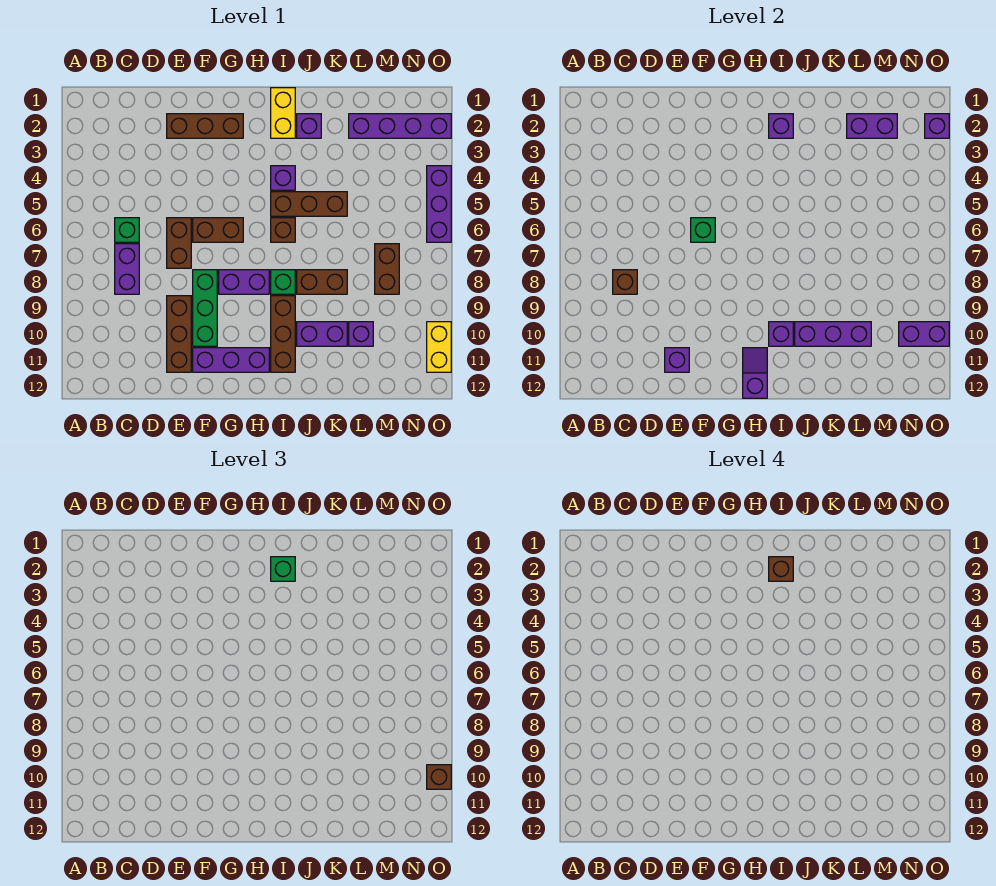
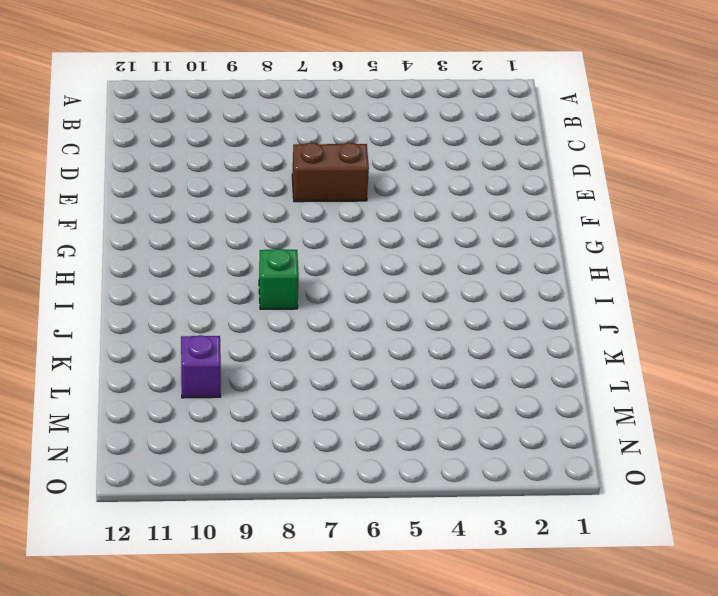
none -> green brick C6 level 1
none -> purple brick C7:C8 level 1
none -> brown brick E2:G2 level 1
none -> brown brick E9:E11 level 1

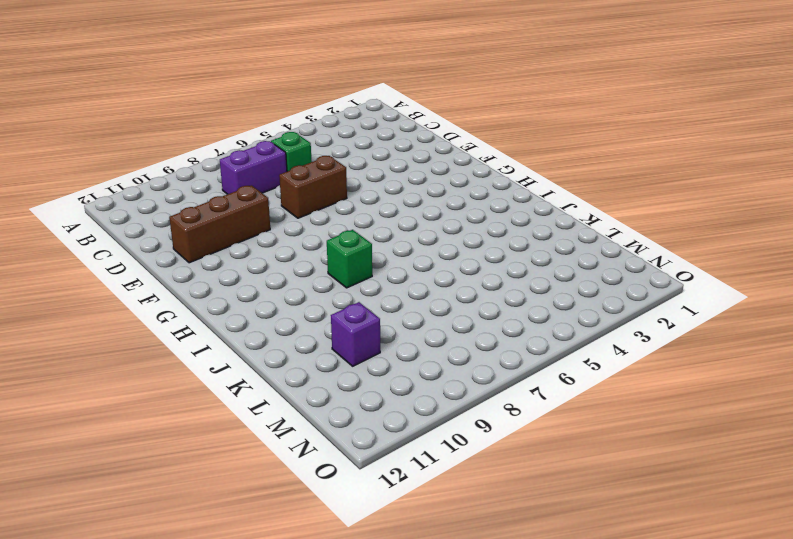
none -> brown brick E2:G2 level 1
none -> brown brick F6:G6 level 1
none -> green brick F8:F10 level 1
none -> purple brick F11:H11 level 1

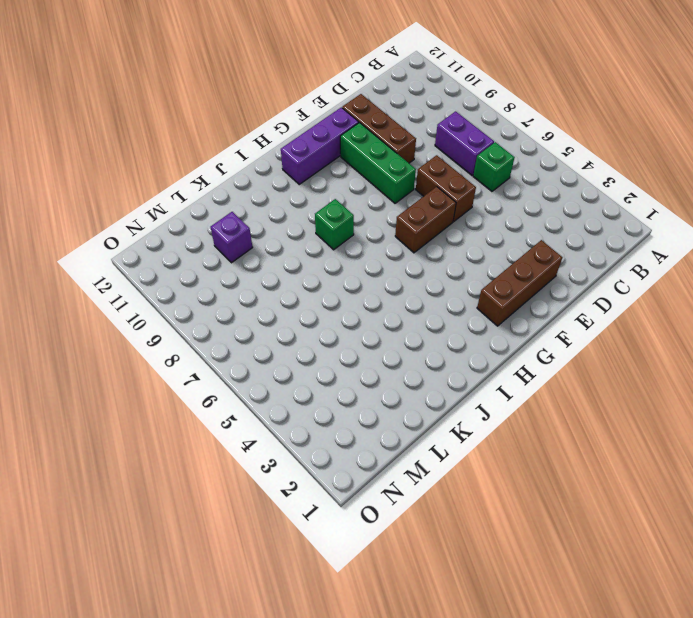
none -> purple brick G8:H8 level 1
none -> yellow brick I1:I2 level 1
none -> purple brick I4 level 1
none -> brown brick I5:K5 level 1

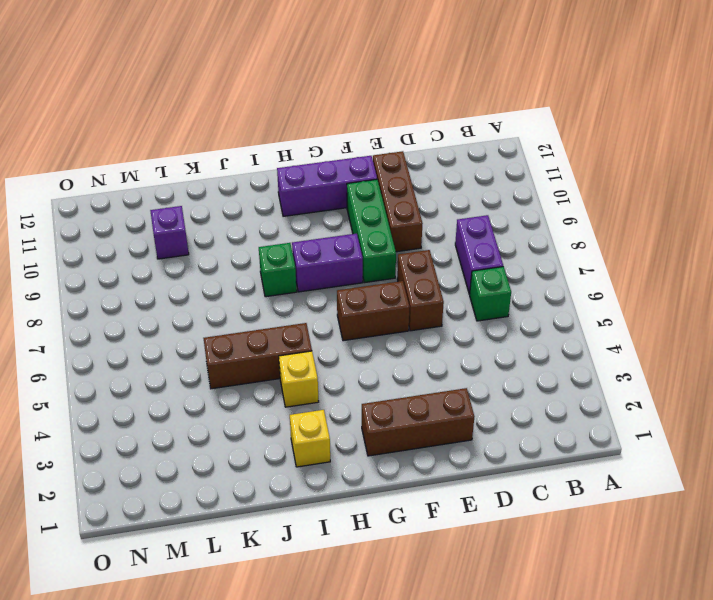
yellow brick I2 level 1 -> yellow brick I1:I2 level 1
yellow brick I4 level 1 -> purple brick I4 level 1
none -> brown brick I6 level 1
none -> brown brick I9:I11 level 1
none -> purple brick J2 level 1
none -> brown brick J8:K8 level 1

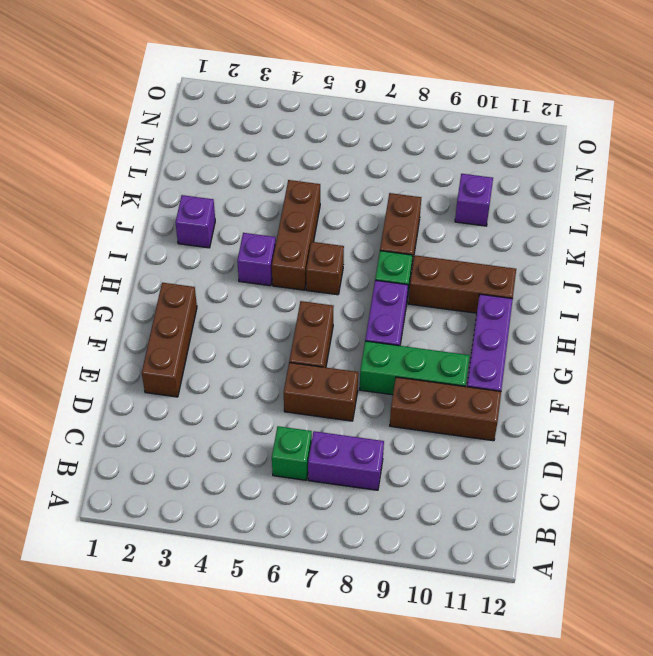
none -> yellow brick I1:I2 level 1
none -> purple brick J10:K10 level 1
none -> purple brick L2:O2 level 1
none -> brown brick M7:M8 level 1

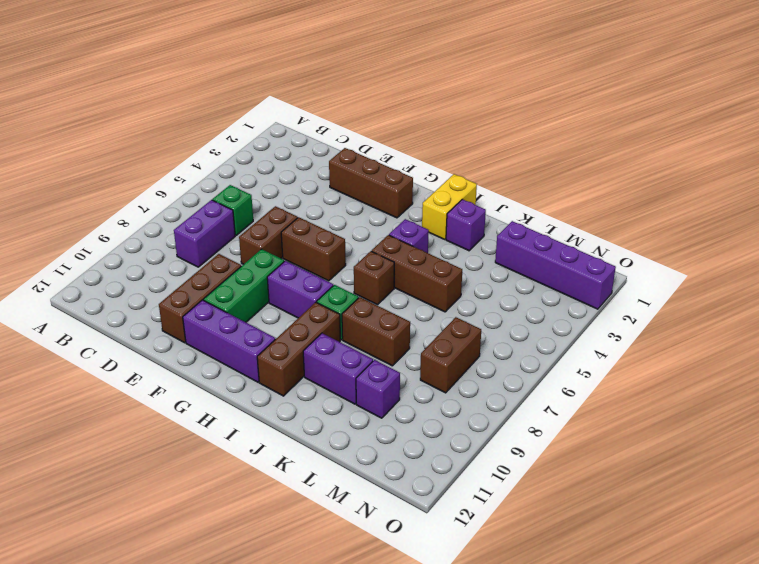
none -> purple brick O4:O6 level 1
none -> yellow brick O10:O11 level 1
none -> brown brick C8 level 2
none -> purple brick E11 level 2

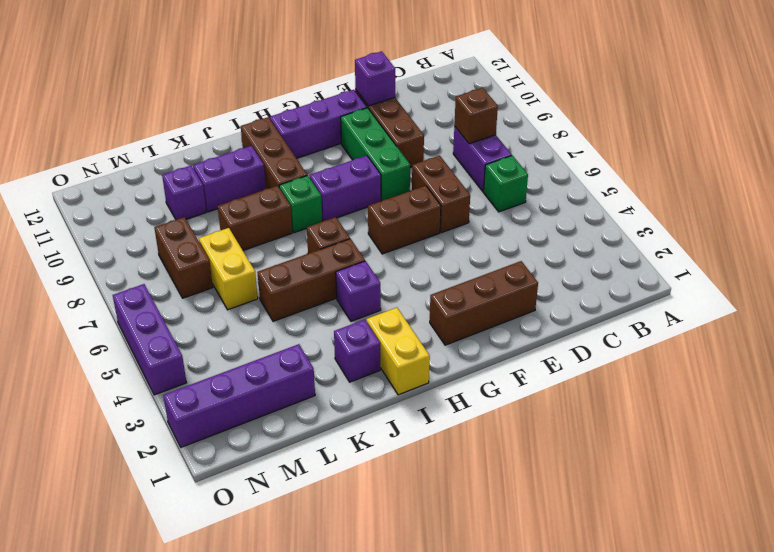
yellow brick L6:L7 level 1 -> yellow brick O10:O11 level 1
none -> green brick F6 level 2
none -> purple slope H11:H12 level 2 top 12
none -> purple brick I2 level 2
none -> purple brick I10 level 2

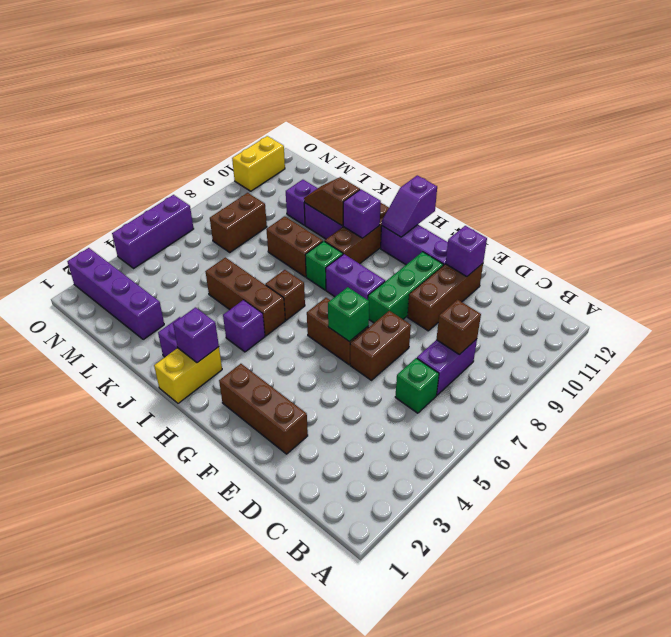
brown slope J10:K10 level 2 top J -> purple brick J10:L10 level 2
none -> purple brick L2:M2 level 2
none -> purple brick N10:O10 level 2
none -> purple brick O2 level 2
none -> green brick I2 level 3

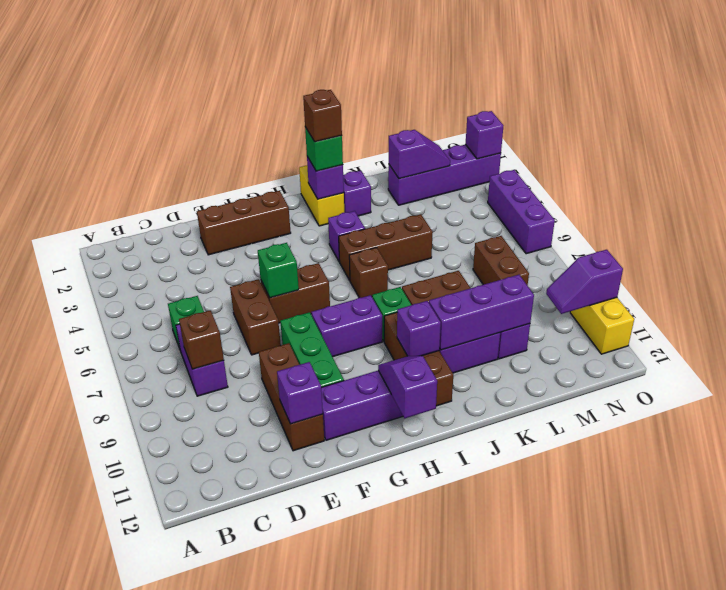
purple slope L2:M2 level 2 top L -> purple brick L2:M2 level 2
purple slope N10:O10 level 2 top O -> purple brick N10:O10 level 2
none -> brown brick O10 level 3

